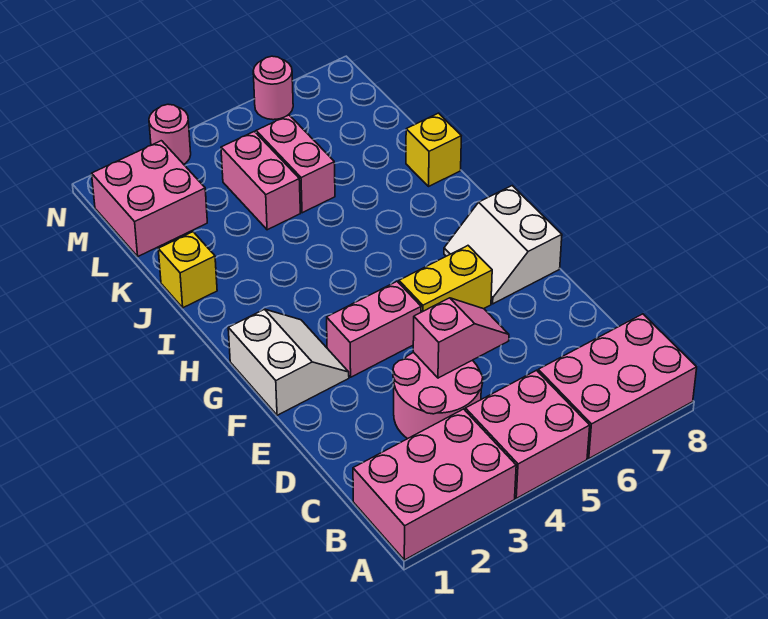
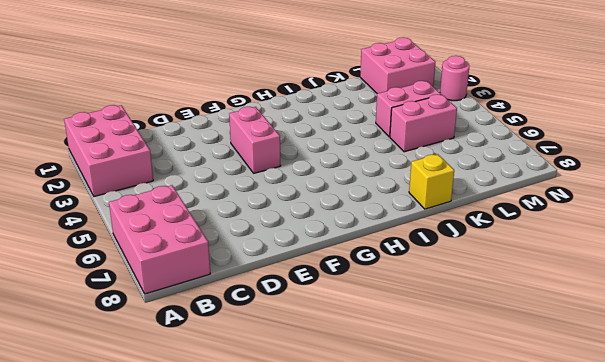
none -> pink brick A4:B5 level 1
none -> pink round brick C3:D4 level 1
none -> white slope F1:G2 level 1 top 1

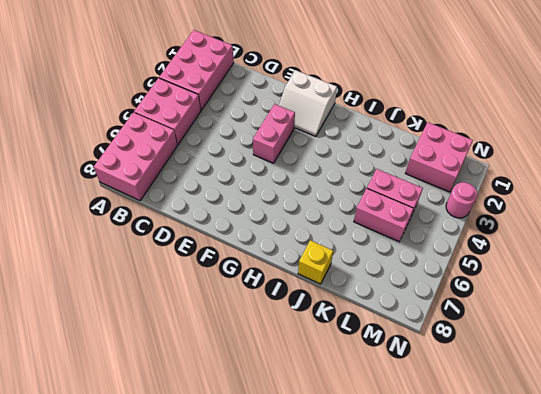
none -> pink round brick C3:D4 level 1
none -> yellow brick F5:F6 level 1
none -> white slope F7:G8 level 1 top 8

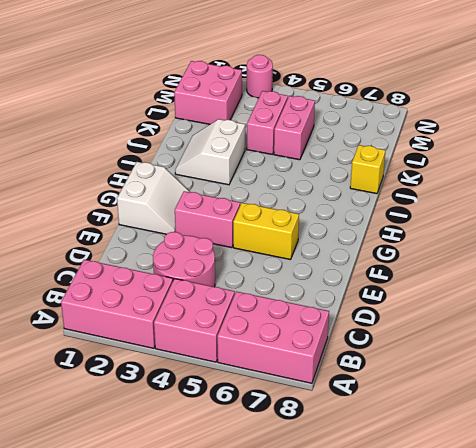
white slope I2:J3 level 1 top 3 -> white slope F7:G8 level 1 top 8
none -> yellow brick J1 level 1
none -> pink round brick N6 level 1
none -> pink slope D4:D5 level 2 top 4

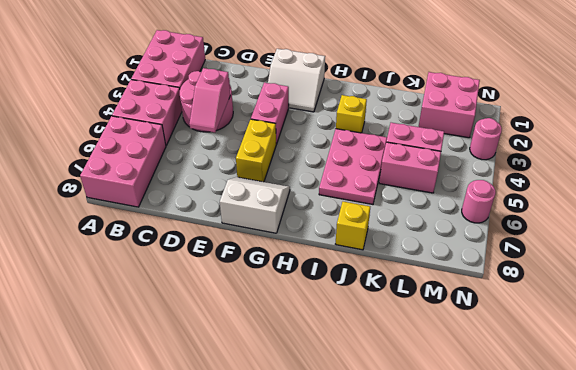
yellow brick I3 level 1 -> yellow brick J1 level 1
pink plate I4:J6 level 1 -> none

